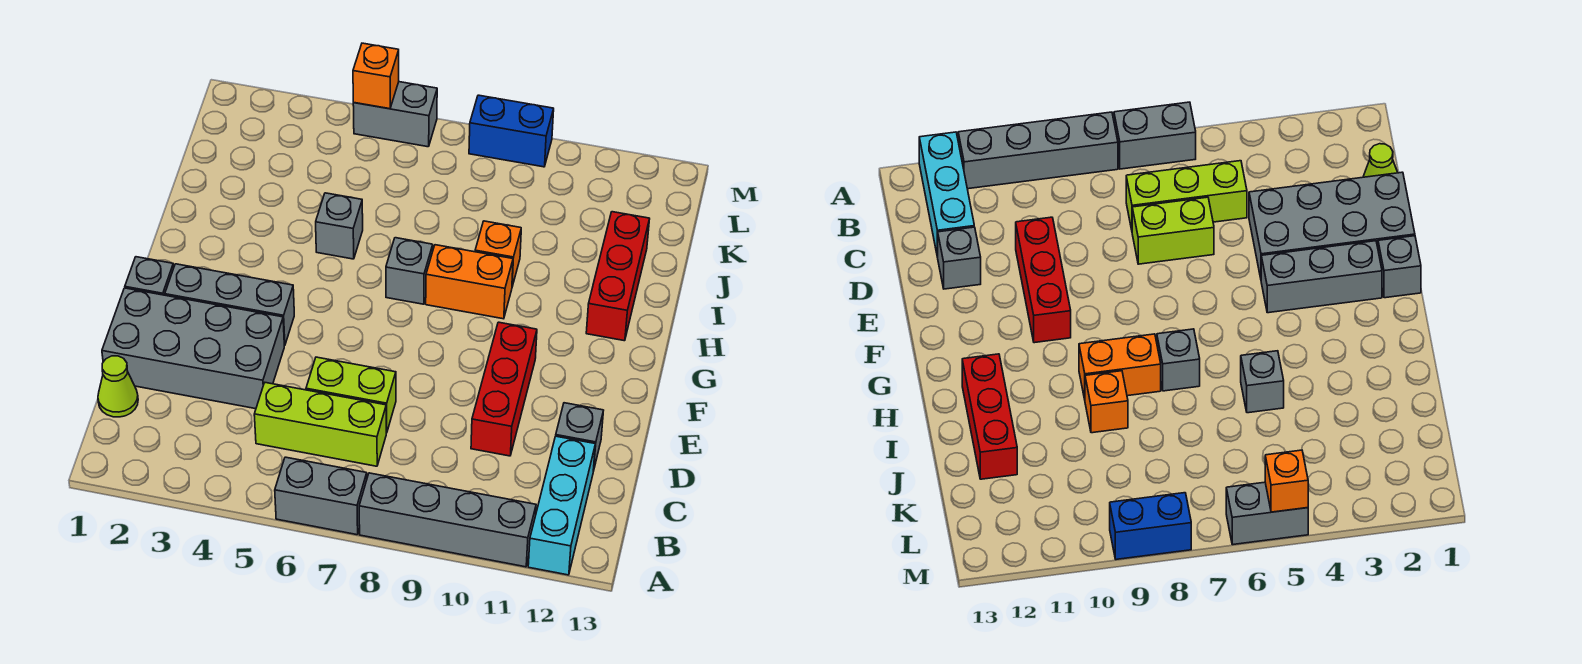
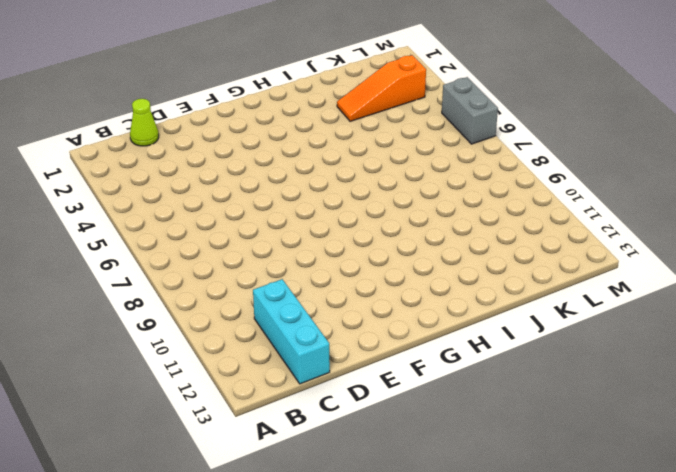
cyan brick C11:C13 level 1 -> cyan brick A12:C12 level 1
orange slope J3:L3 level 1 top L -> none
none -> grey brick A6:A7 level 1
none -> grey brick A8:A11 level 1
none -> lime brick C5:C7 level 1

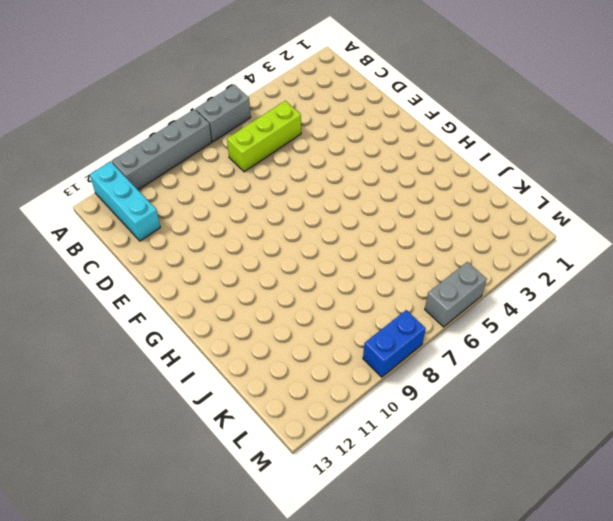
none -> lime cone C1 level 1
none -> grey brick D1:E4 level 1
none -> lime brick D6:D7 level 1

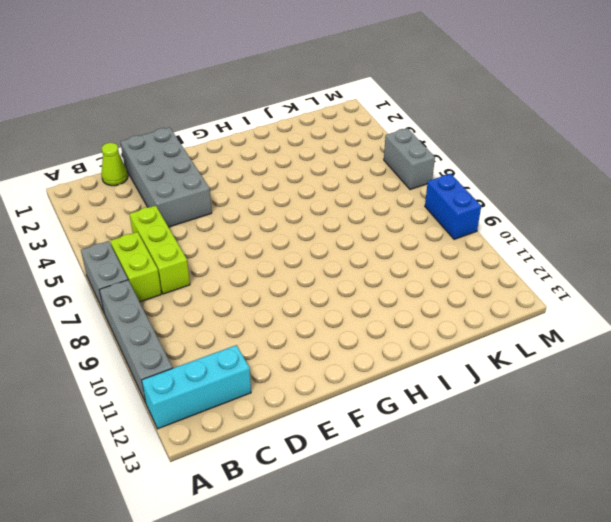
lime brick B6:B7 level 1 -> lime brick D6:D7 level 1
none -> red brick D10:F10 level 1
none -> grey brick D12 level 1
none -> grey brick F1 level 1

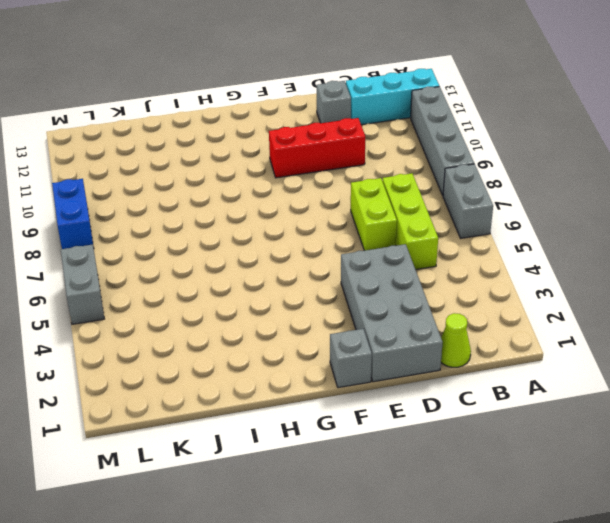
none -> grey brick F2:F4 level 1
none -> grey brick H7 level 1
none -> orange brick H8:H9 level 1

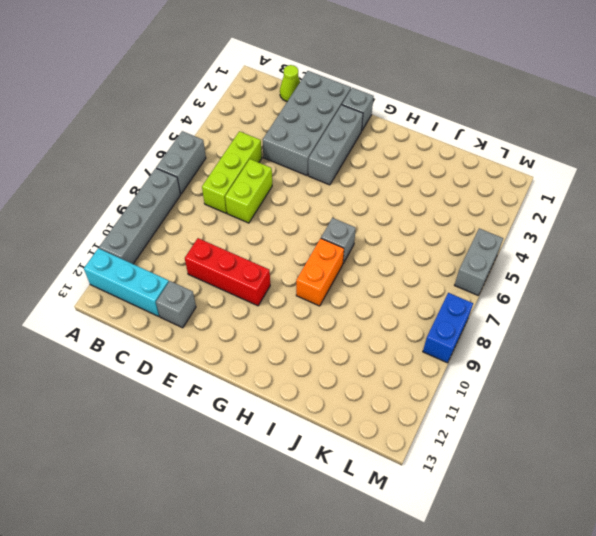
none -> red brick H12:J12 level 1
none -> grey brick I5 level 1
none -> orange brick I9 level 1

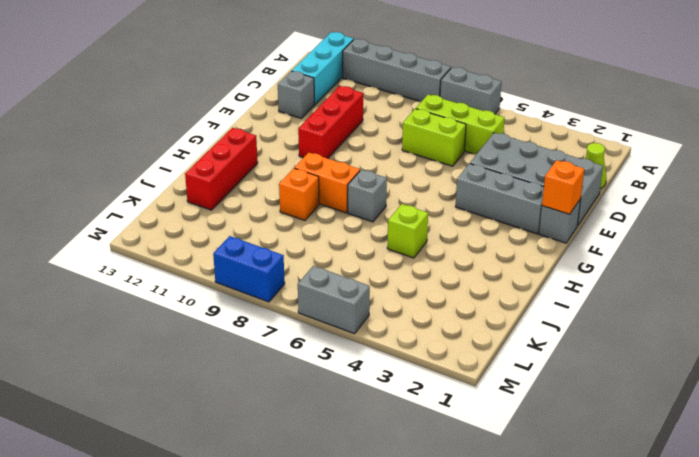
orange brick F1 level 2 -> orange brick M5 level 2
lime brick I5 level 1 -> grey brick I5 level 1

